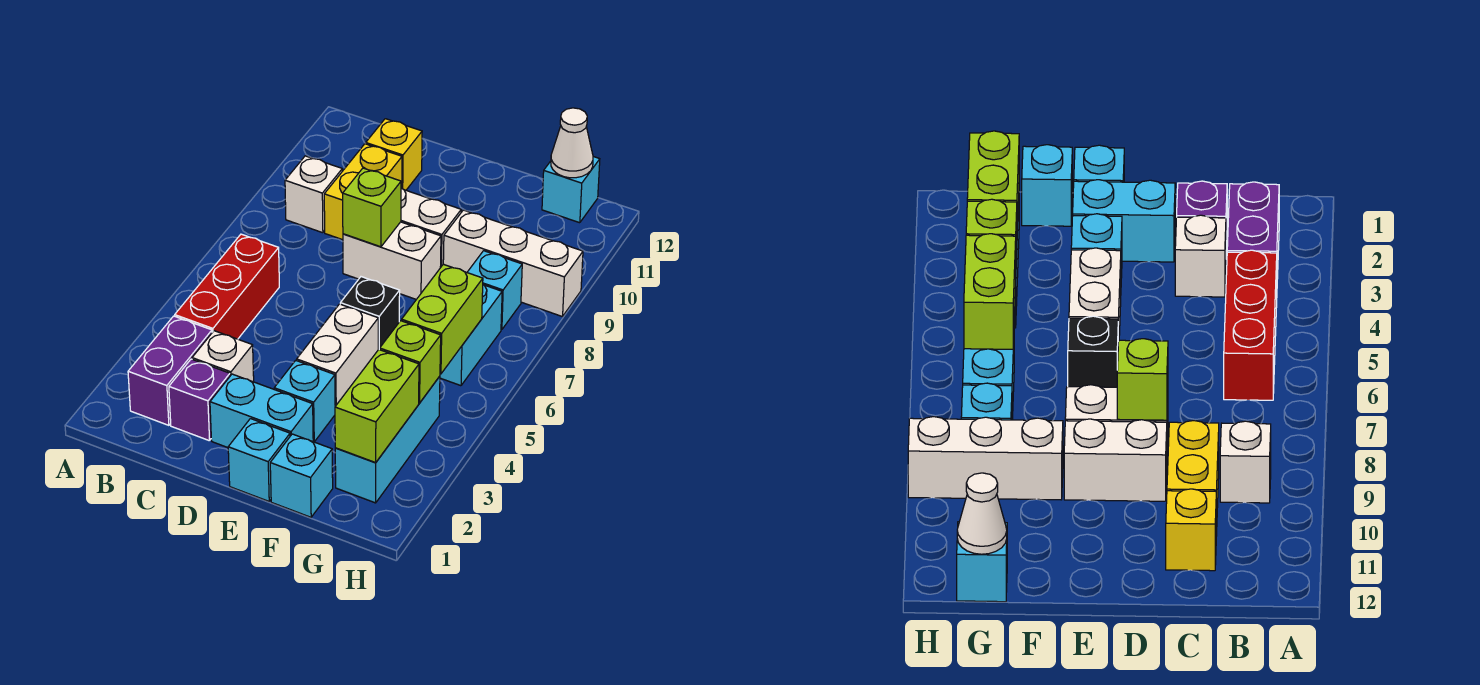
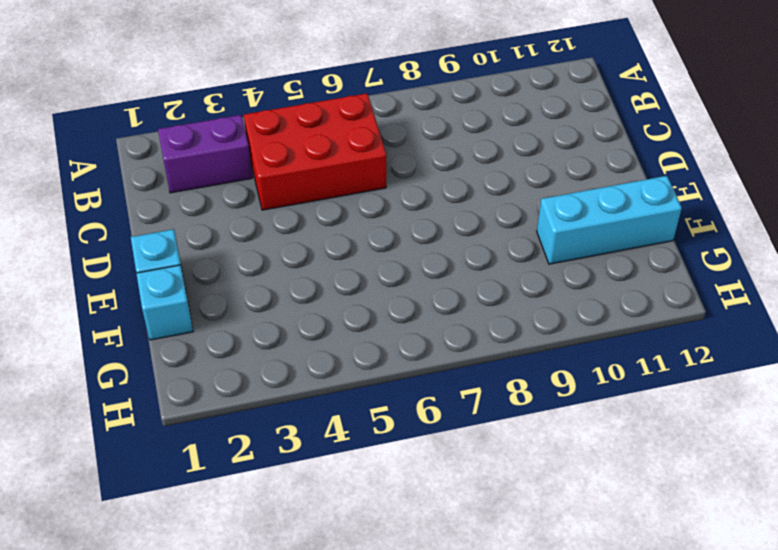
red brick B4:C6 level 1 -> red brick B4:B6 level 1
cyan brick F10:F12 level 1 -> cyan brick G2:G4 level 1
none -> white brick B9 level 1
none -> purple brick C2 level 1
none -> white brick C3 level 1

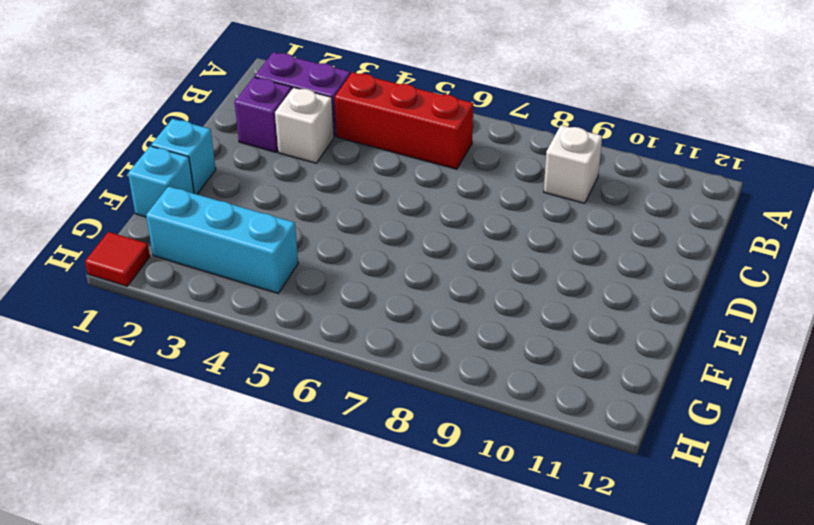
red tile H1 level 1 -> none
none -> yellow brick C9:C10 level 1
none -> yellow brick C11 level 1
none -> cyan brick D2:E2 level 1

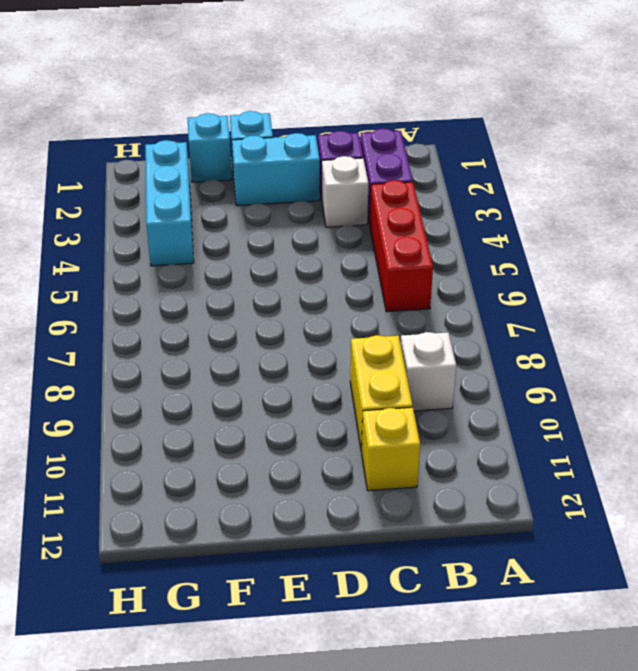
none -> white brick D8:E8 level 1
none -> white brick D9:E9 level 1
none -> cyan brick E3 level 1

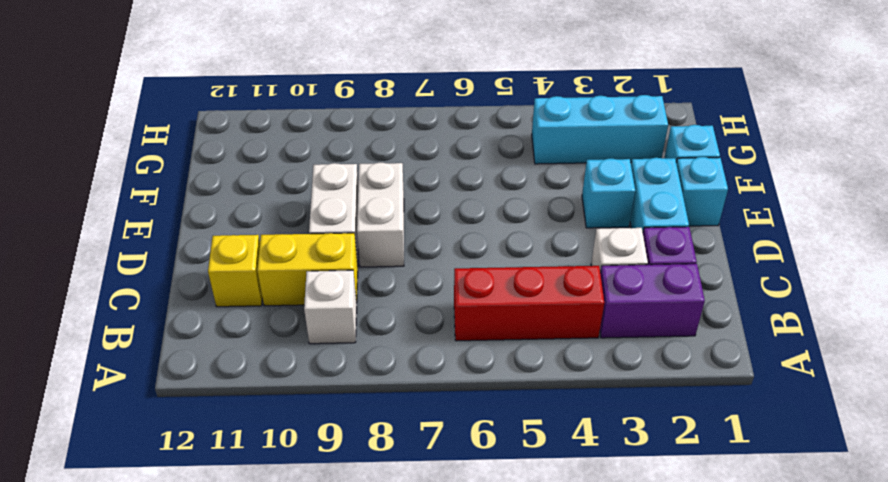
none -> white brick E4:E5 level 1
none -> black brick E6 level 1
none -> white brick F9:H9 level 1

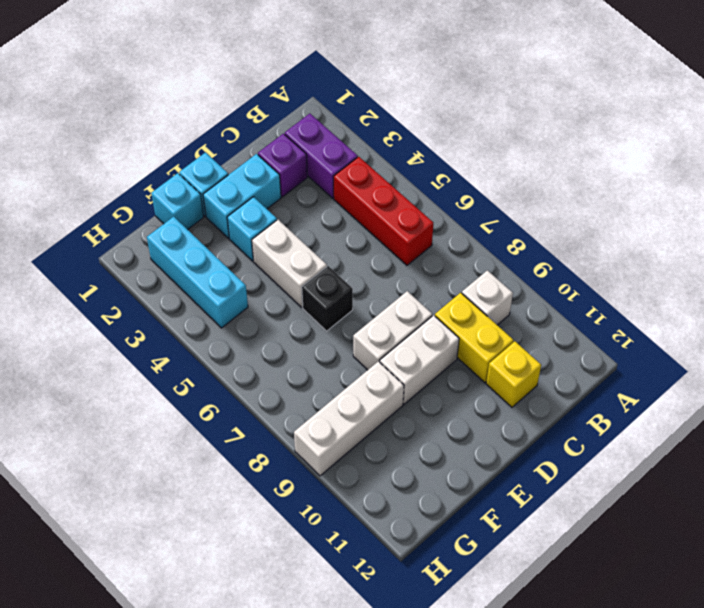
none -> white brick C3 level 1
none -> cyan brick G6:G7 level 1
none -> cyan brick G8 level 1

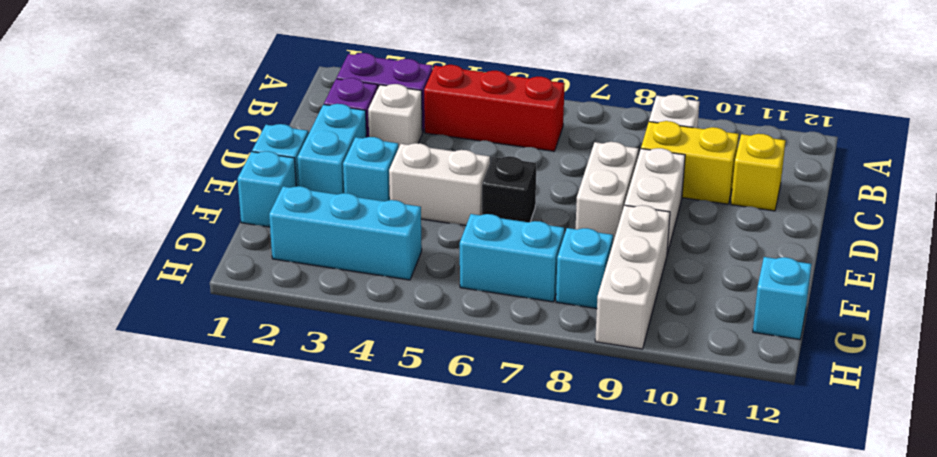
none -> lime brick D8 level 2
none -> lime brick G2:G3 level 2
none -> lime brick G4 level 2

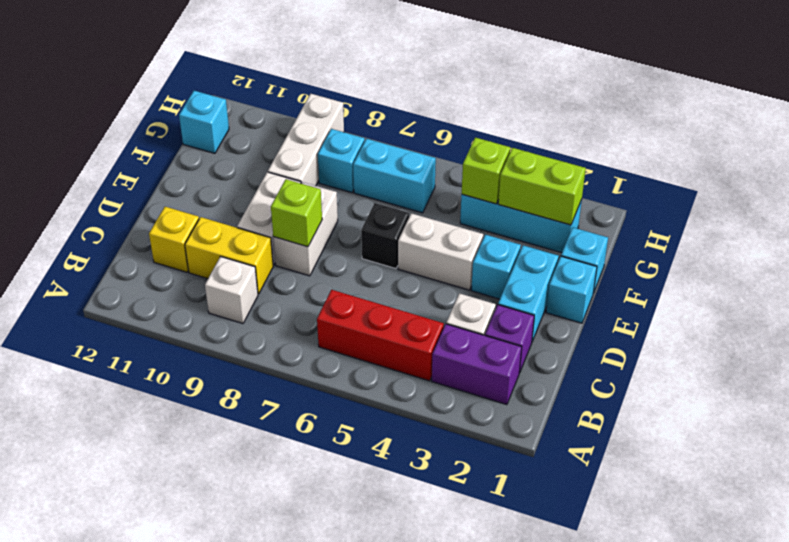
none -> lime brick G5:G6 level 2
none -> white cone G12 level 2

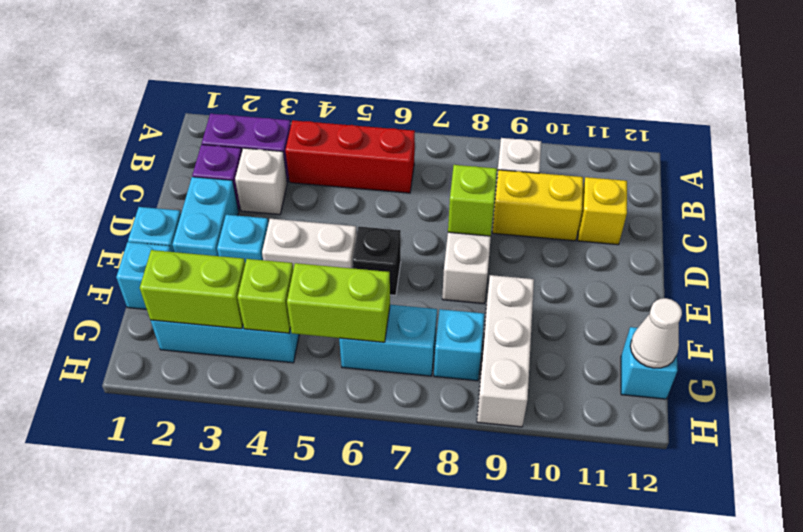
none -> white brick D9:E9 level 1

